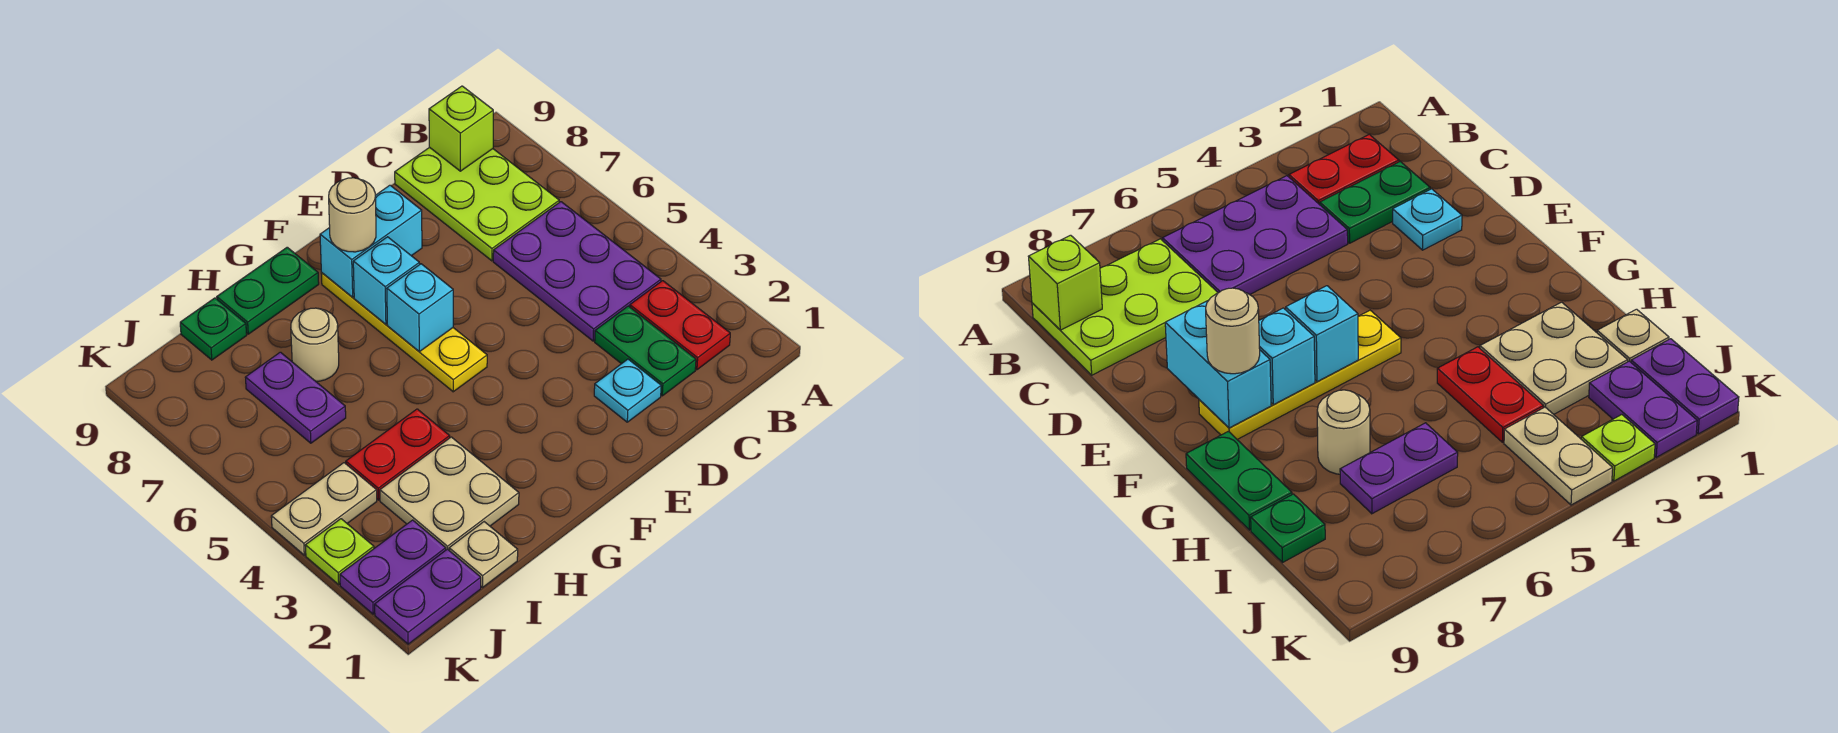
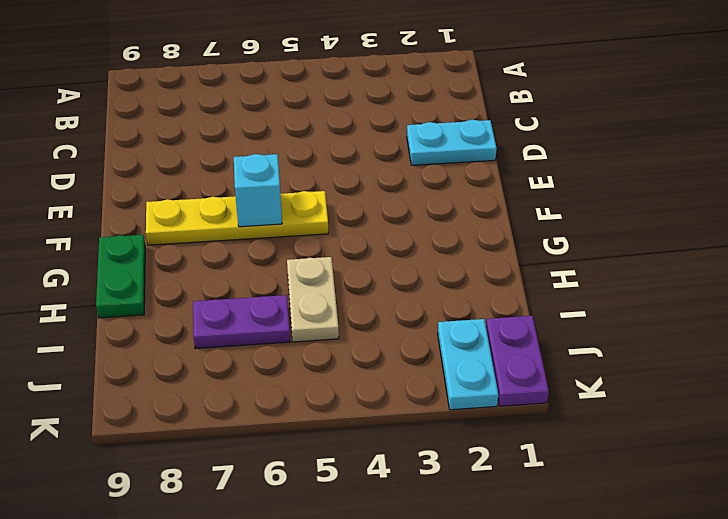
cyan plate D1:D2 level 1 -> cyan plate D2 level 1
tan plate H5:I5 level 1 -> tan plate J4:K4 level 1
cyan plate J2:K2 level 1 -> purple plate J2:K2 level 1
none -> red plate B2:B3 level 1
none -> purple plate B4:C6 level 1
none -> lime plate B7:C9 level 1

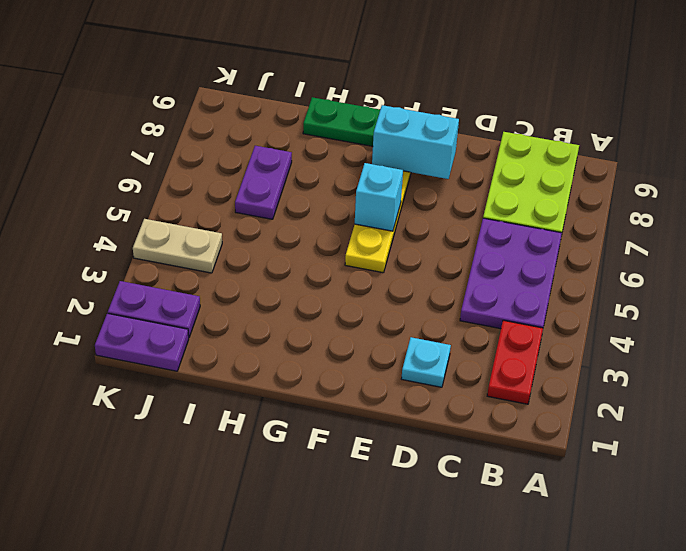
none -> green plate C2:C3 level 1
none -> tan plate H2:I3 level 1
none -> red plate H4:I4 level 1

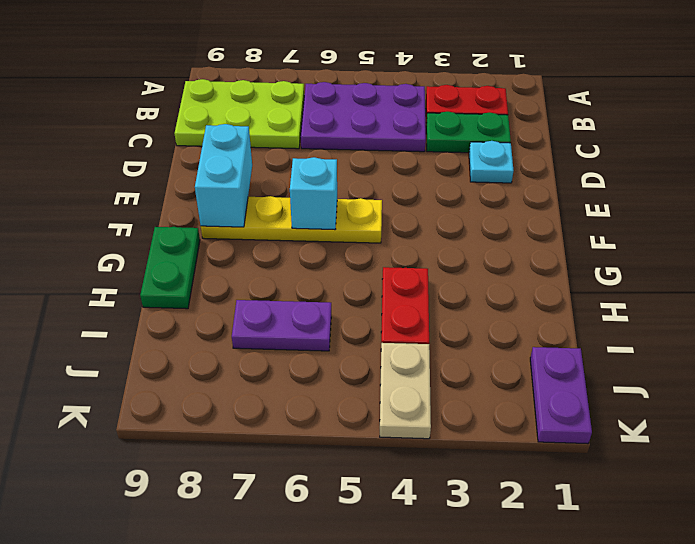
none -> tan plate H2:I3 level 1
none -> tan round brick H7 level 1
none -> tan plate I1 level 1

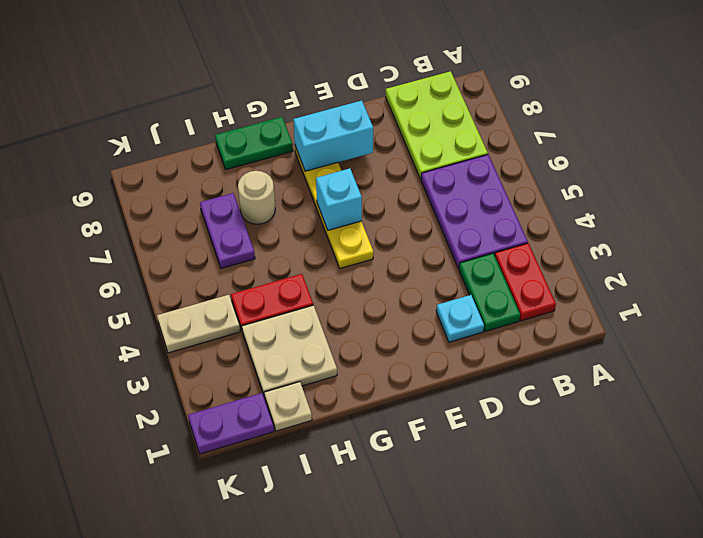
none -> green plate I9 level 1
none -> purple plate J2:K2 level 1
none -> lime plate K3 level 1

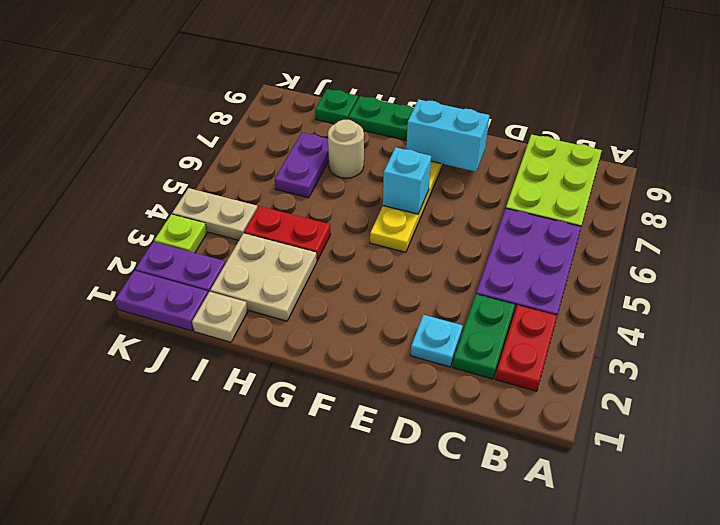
none -> lime brick B9 level 2
none -> cyan brick F7 level 2
none -> tan round brick F8 level 3

